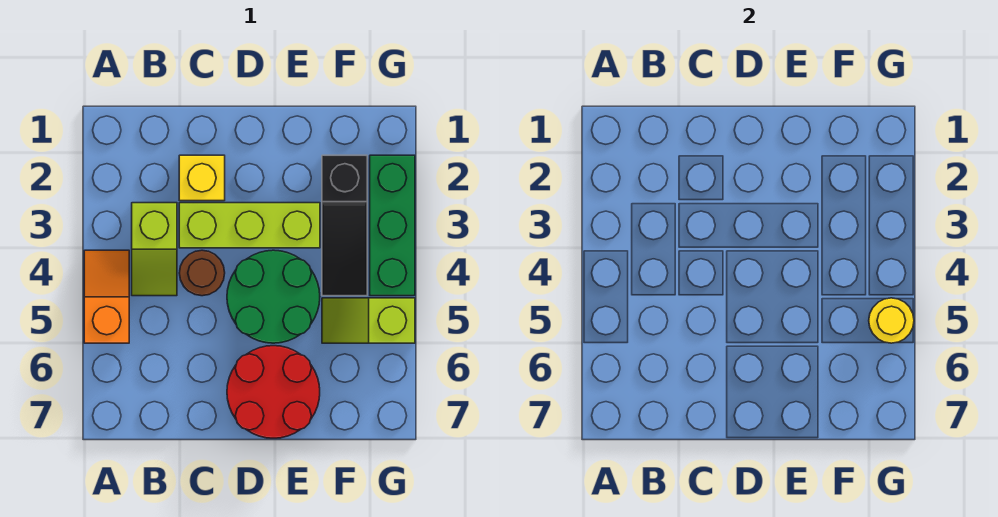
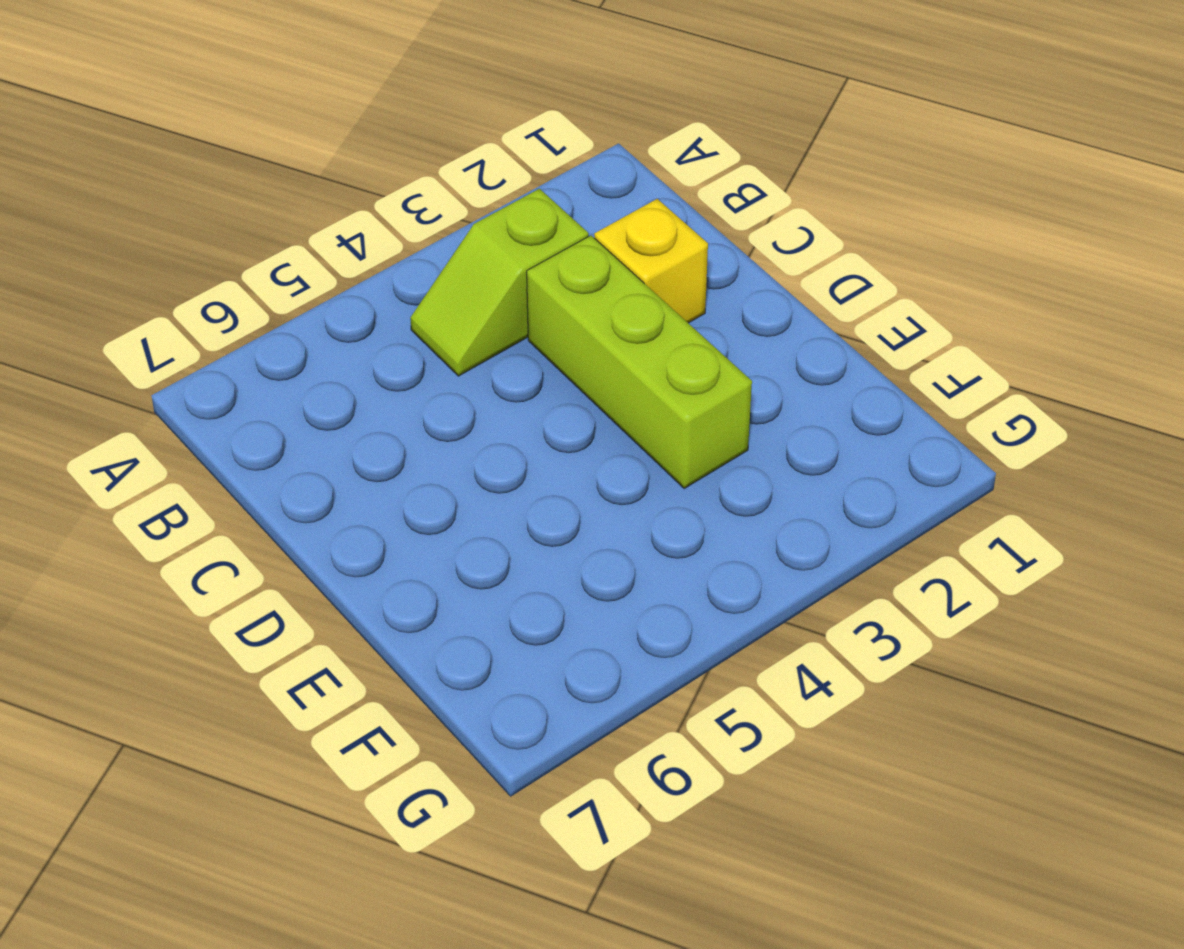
none -> orange slope A4:A5 level 1 top 5
none -> brown round brick C4 level 1

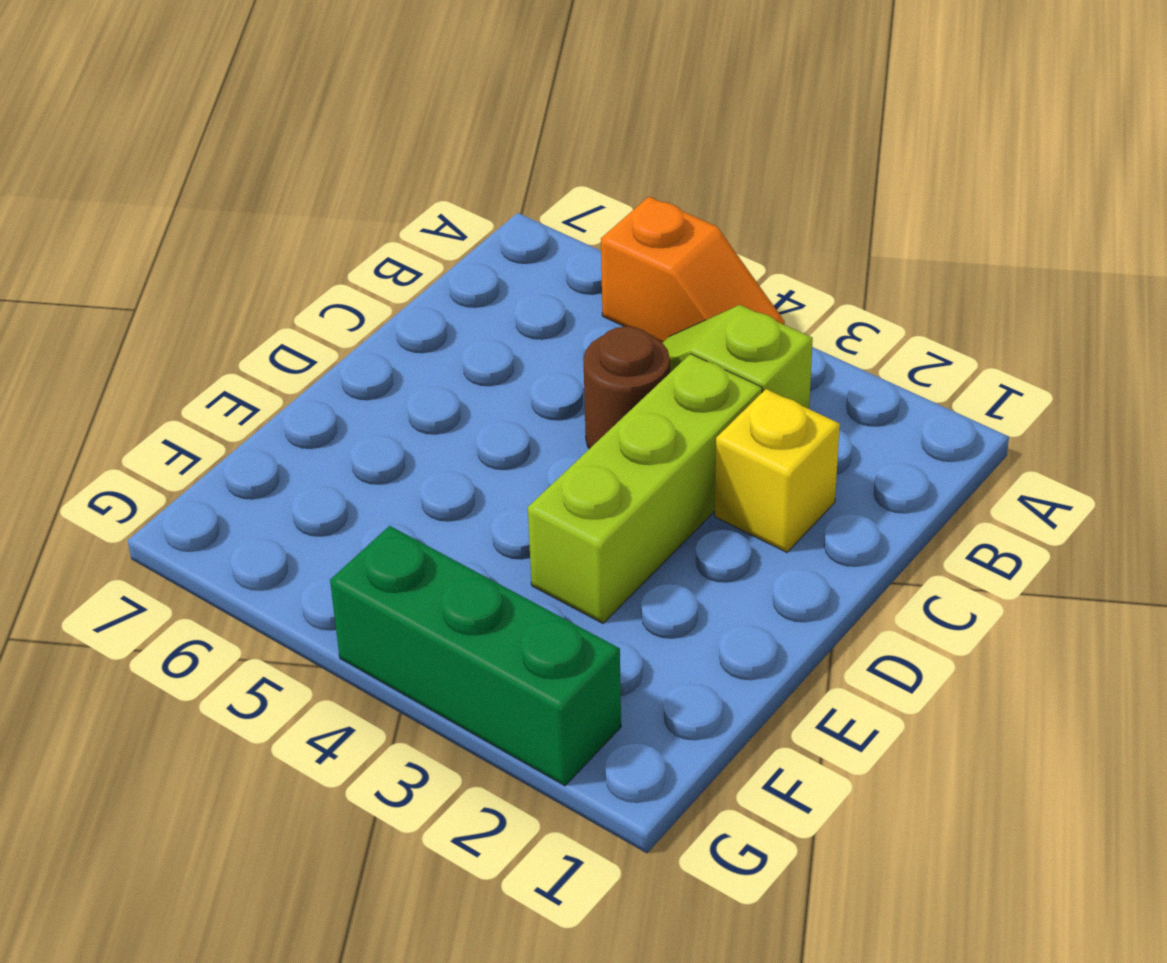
none -> green round brick D4:E5 level 1
none -> red round brick D6:E7 level 1

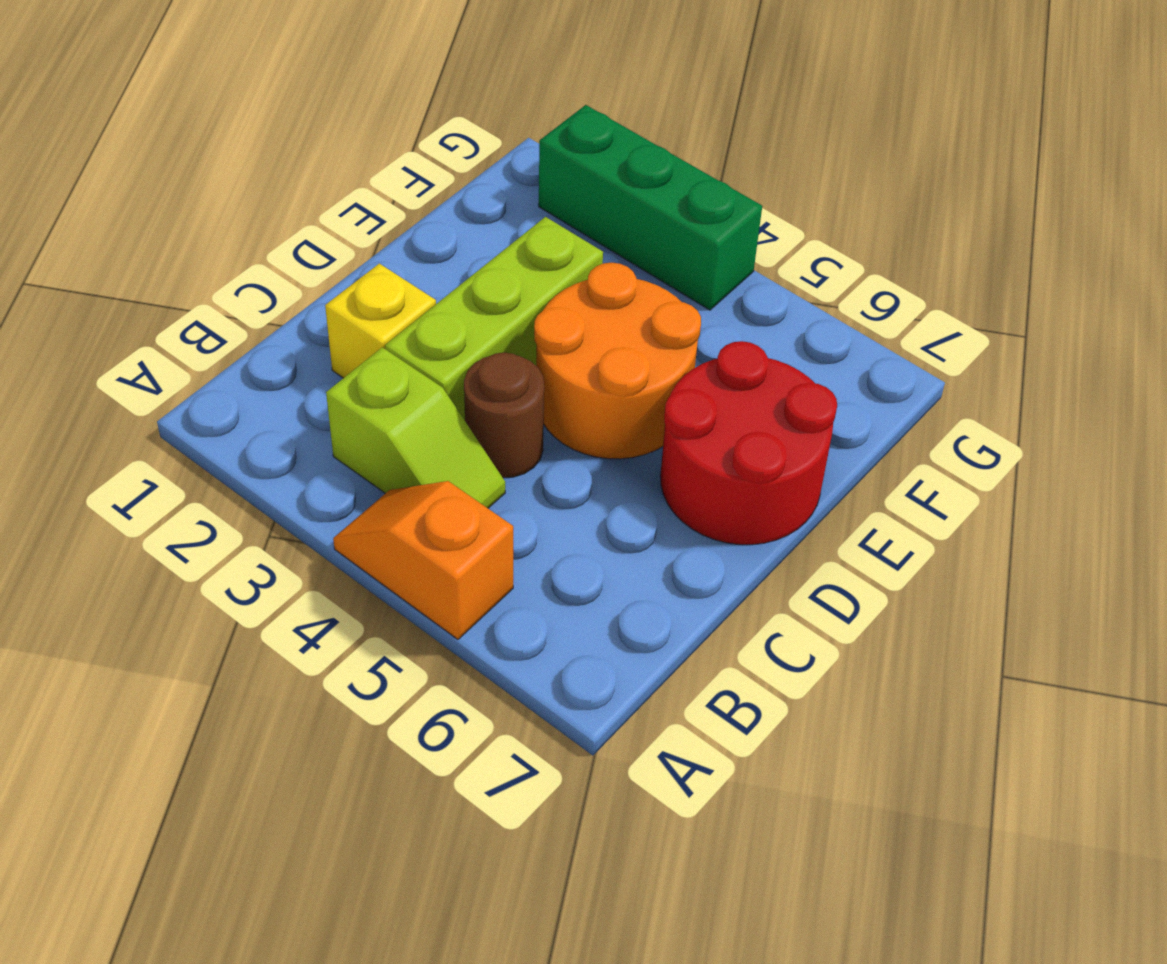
orange round brick D4:E5 level 1 -> green round brick D4:E5 level 1
none -> black slope F2:F4 level 1 top 2
none -> lime slope F5:G5 level 1 top G

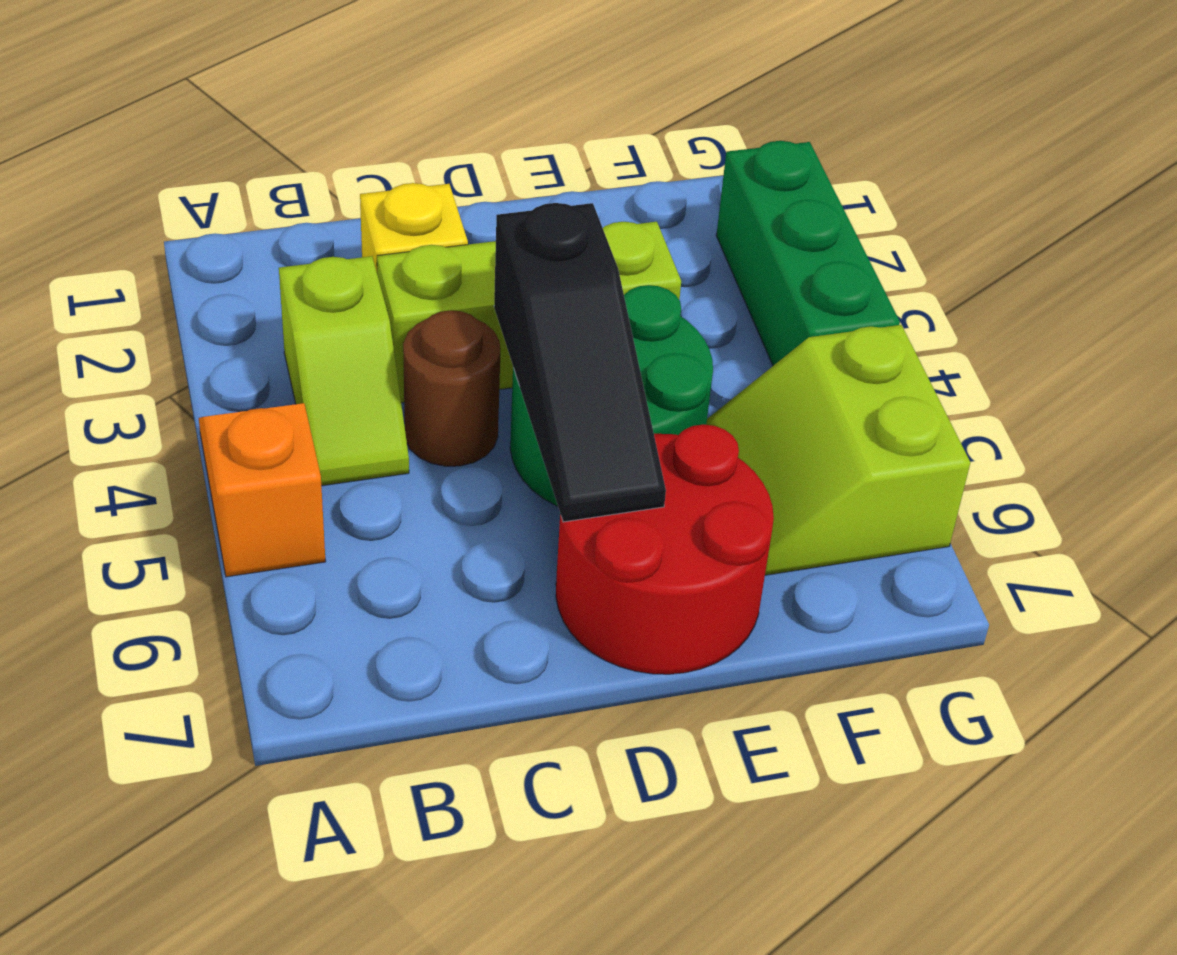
black slope D4:D6 level 2 top 4 -> black slope F2:F4 level 1 top 2
lime slope F5:G6 level 1 top G -> lime slope F5:G5 level 1 top G
none -> yellow round brick G5 level 2

